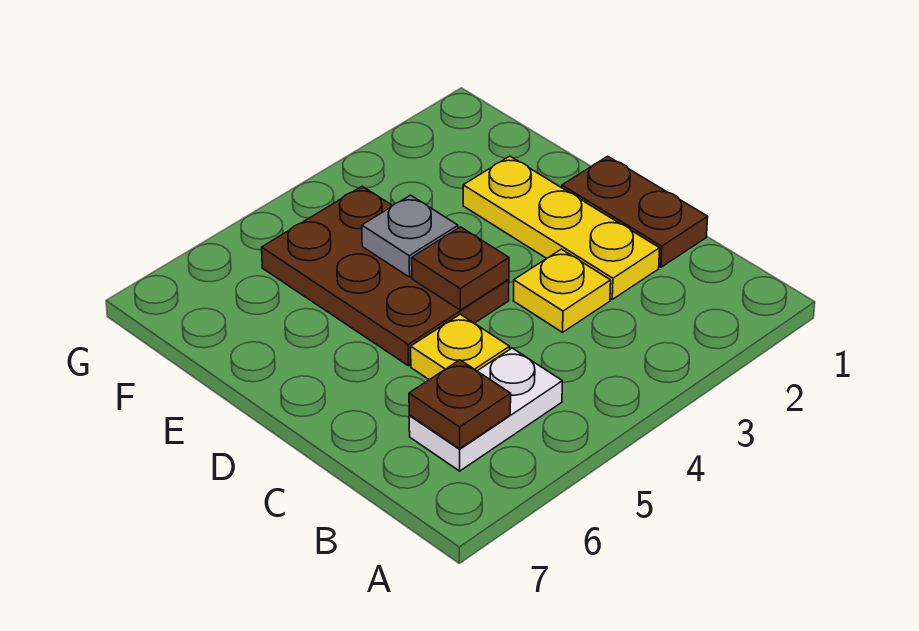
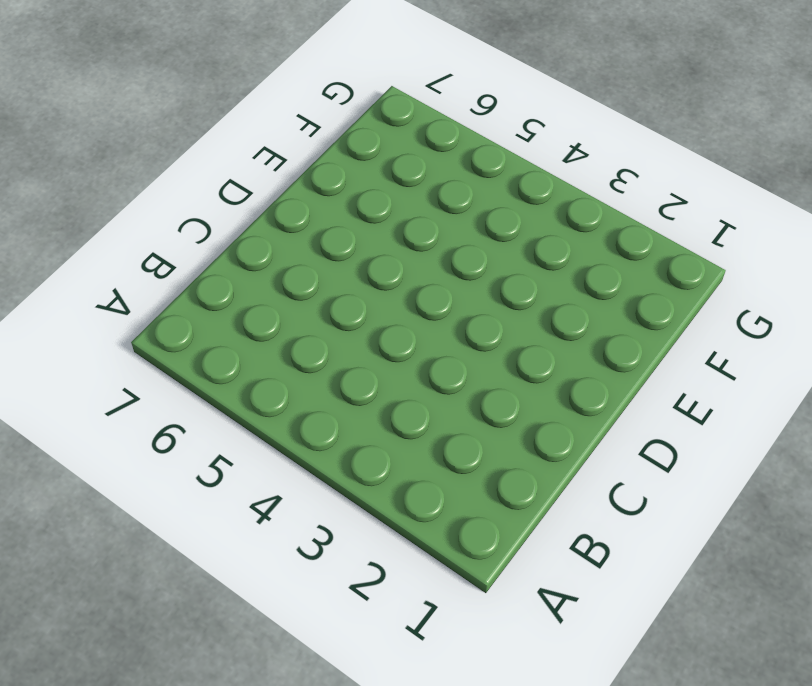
none -> white plate B5:B6 level 1
none -> brown plate C1:D1 level 1

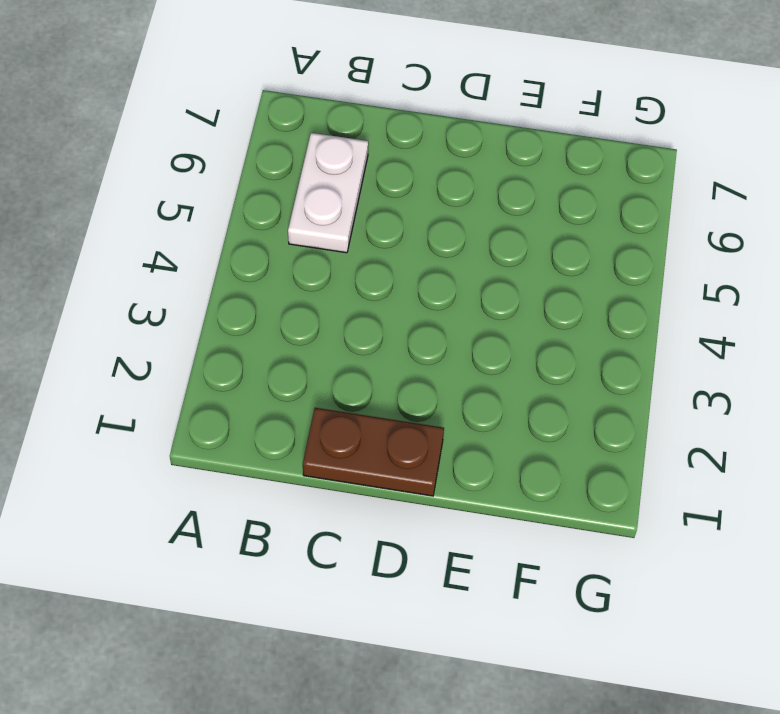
none -> yellow plate C2:E2 level 1
none -> yellow plate C3 level 1

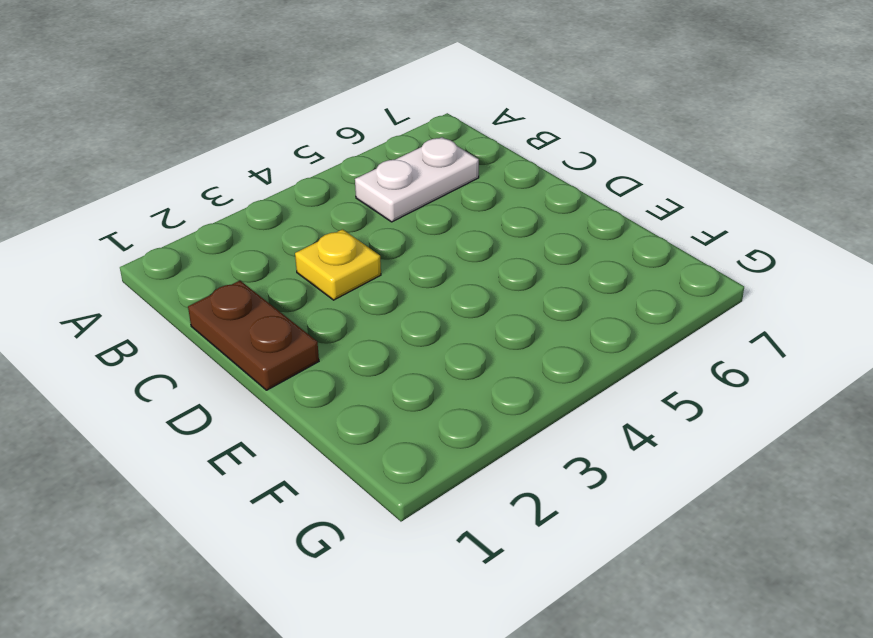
none -> yellow plate C2:E2 level 1
none -> yellow plate C5 level 1

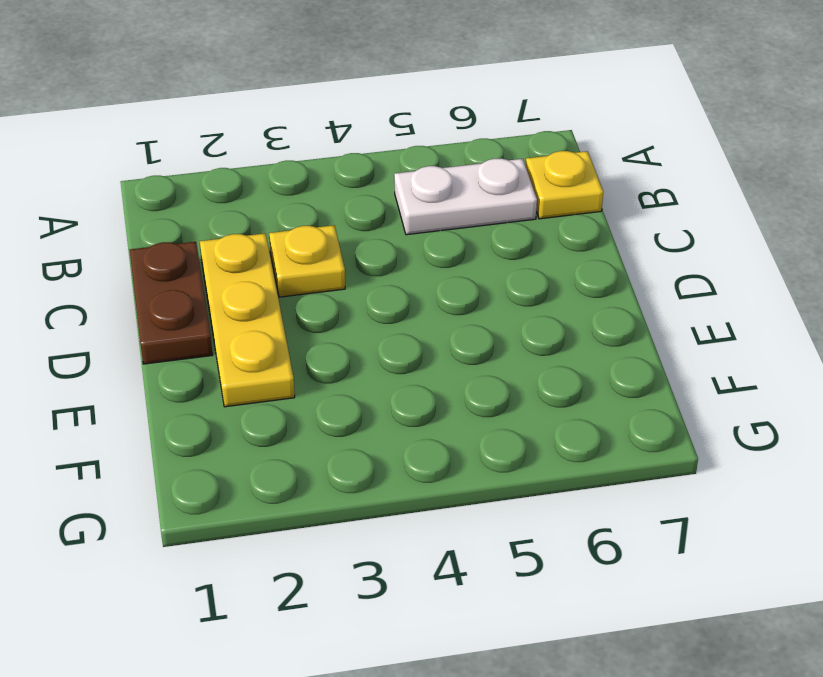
yellow plate B7 level 1 -> yellow plate C5 level 1
none -> brown plate D4:F5 level 1
none -> brown plate B6 level 2

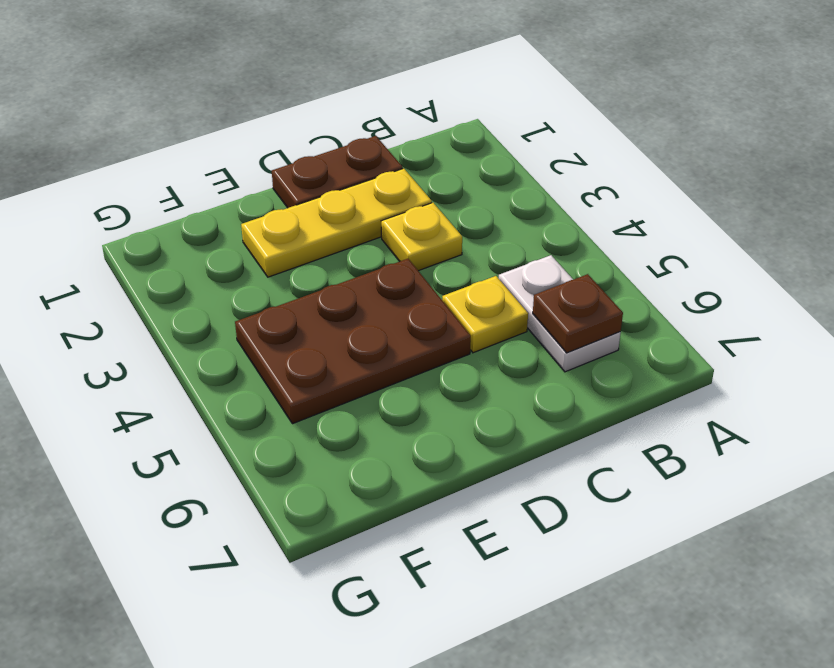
none -> brown plate D4 level 2
none -> grey plate E4 level 2

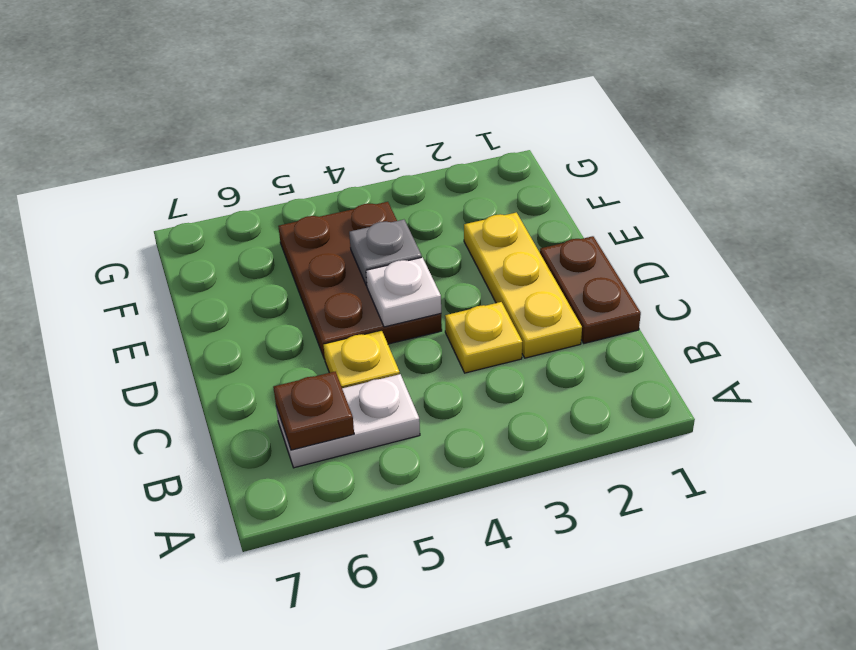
white plate D4 level 2 -> brown plate D4 level 2

